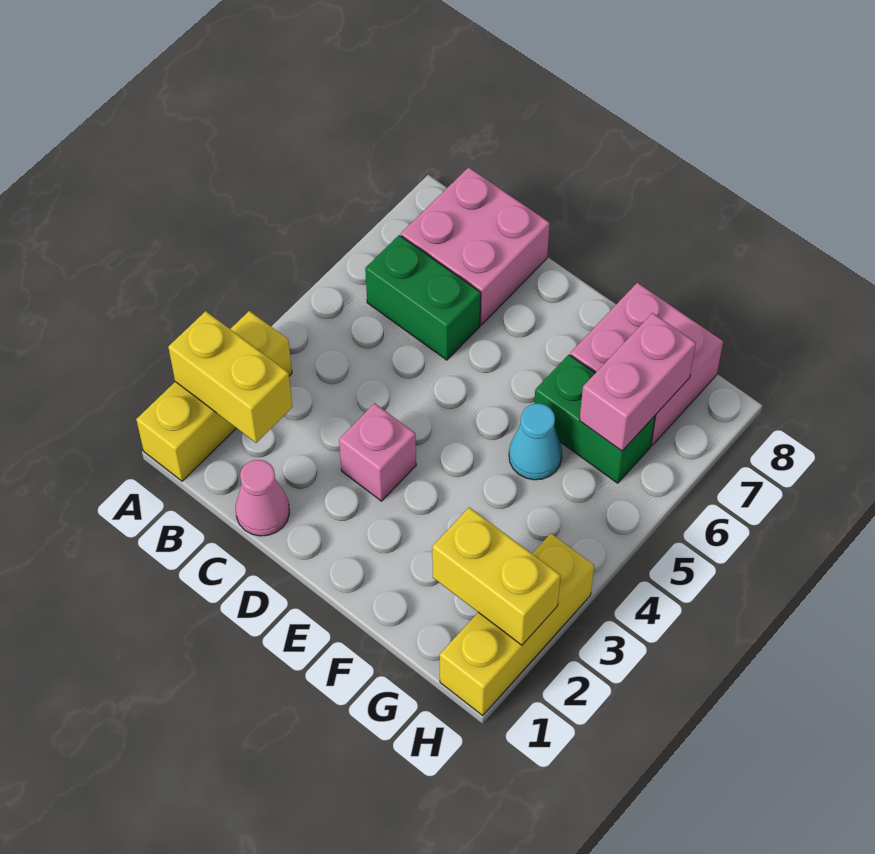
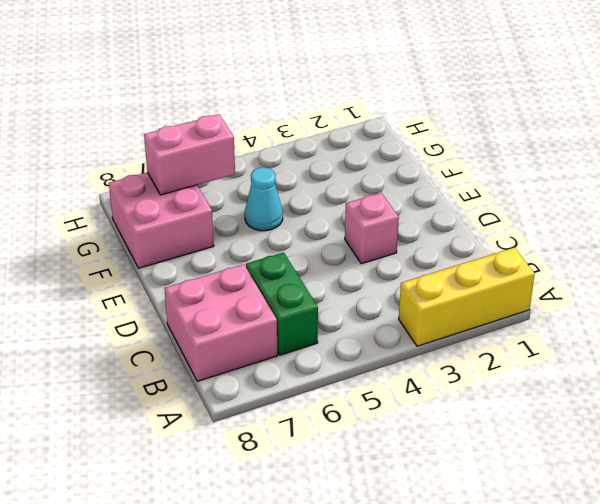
none -> pink cone C1 level 1
none -> green brick F6:G6 level 1
none -> yellow brick H1:H3 level 1

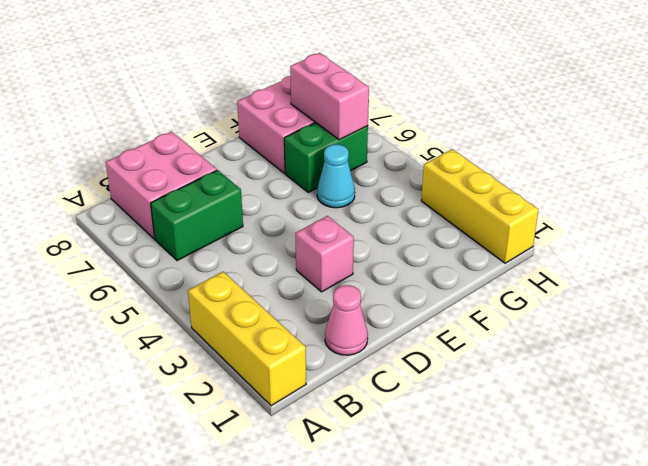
none -> yellow brick A2:B2 level 2
none -> yellow brick G2:H2 level 2

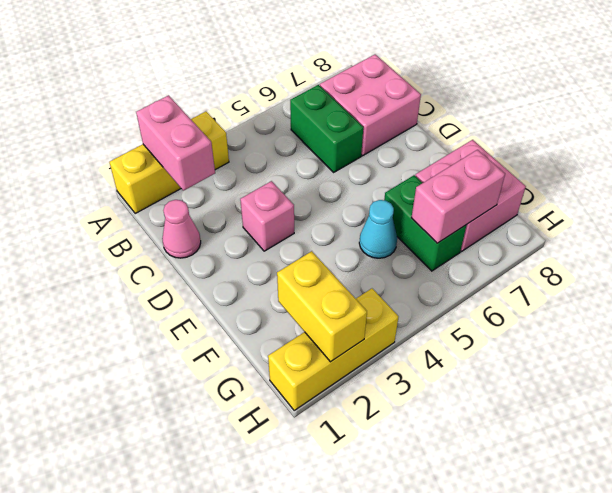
pink brick A2:B2 level 2 -> yellow brick A2:B2 level 2

